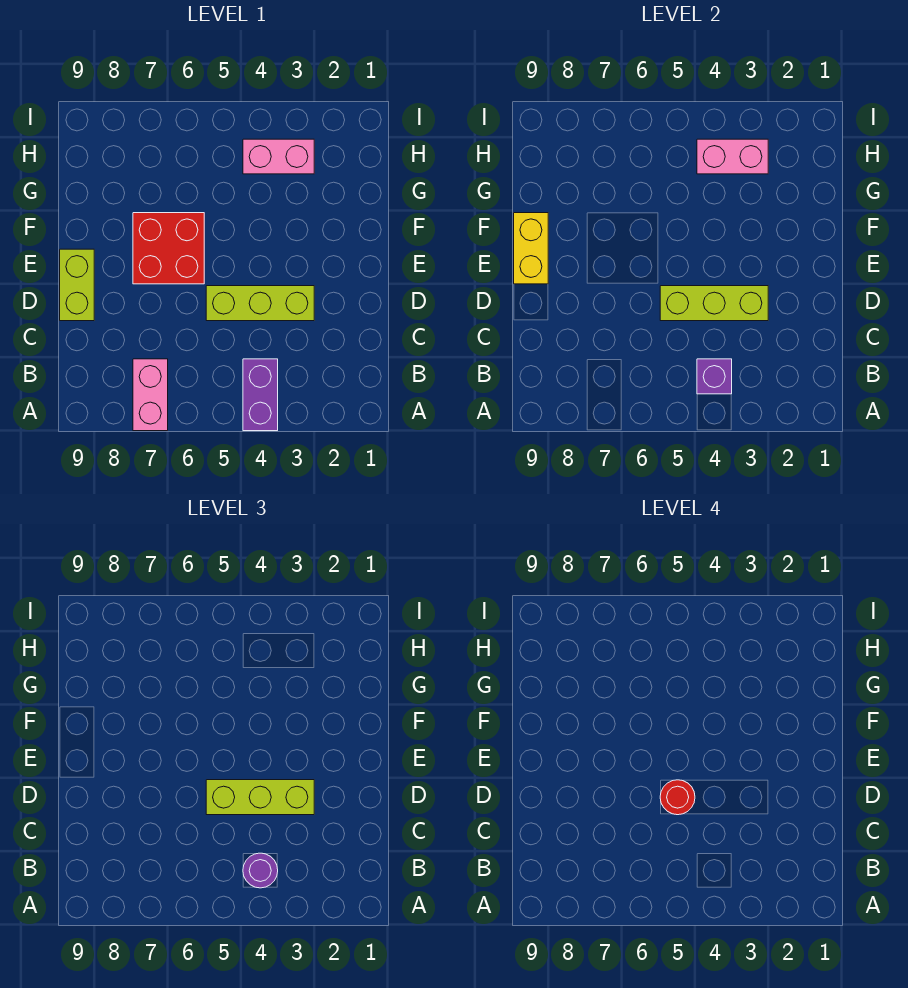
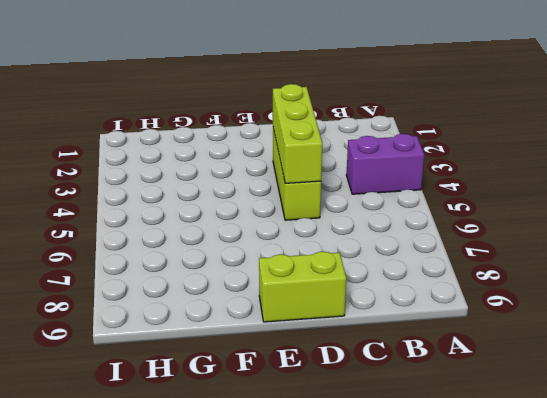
none -> pink brick A7:B7 level 1
none -> red brick E6:F7 level 1
none -> pink brick H3:H4 level 1

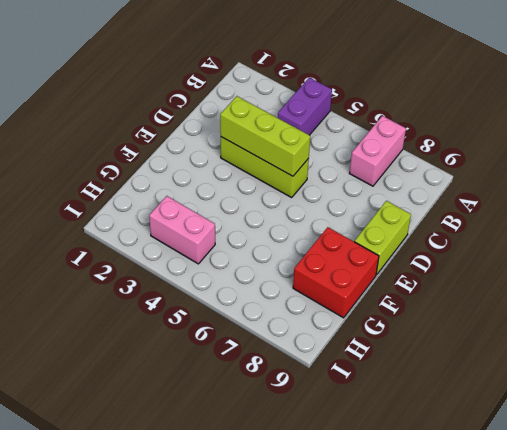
red brick F8:G9 level 1 -> red brick E6:F7 level 1
none -> purple brick B4 level 2
none -> yellow brick E9:F9 level 2
none -> pink brick H3:H4 level 2

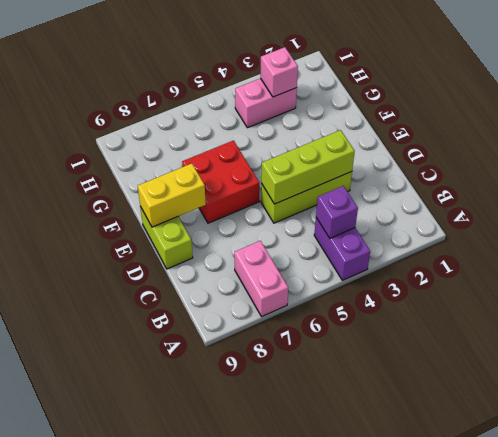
yellow brick E8:E9 level 2 -> yellow brick E9:F9 level 2
pink brick H3 level 2 -> pink brick H3:H4 level 2
none -> purple round brick B4 level 3
none -> lime brick D3:D5 level 3
none -> red round brick D5 level 4

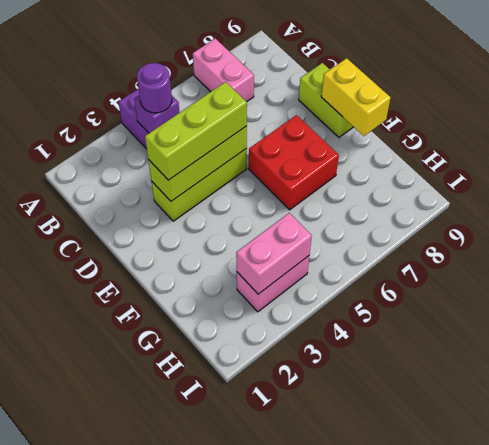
none -> red round brick D5 level 4

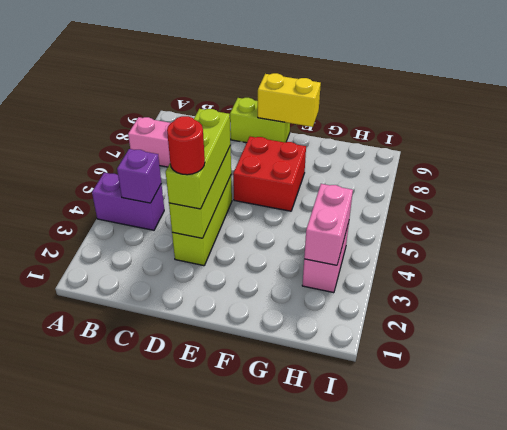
red round brick D3 level 4 -> red round brick D5 level 4
none -> purple round brick B4 level 3

